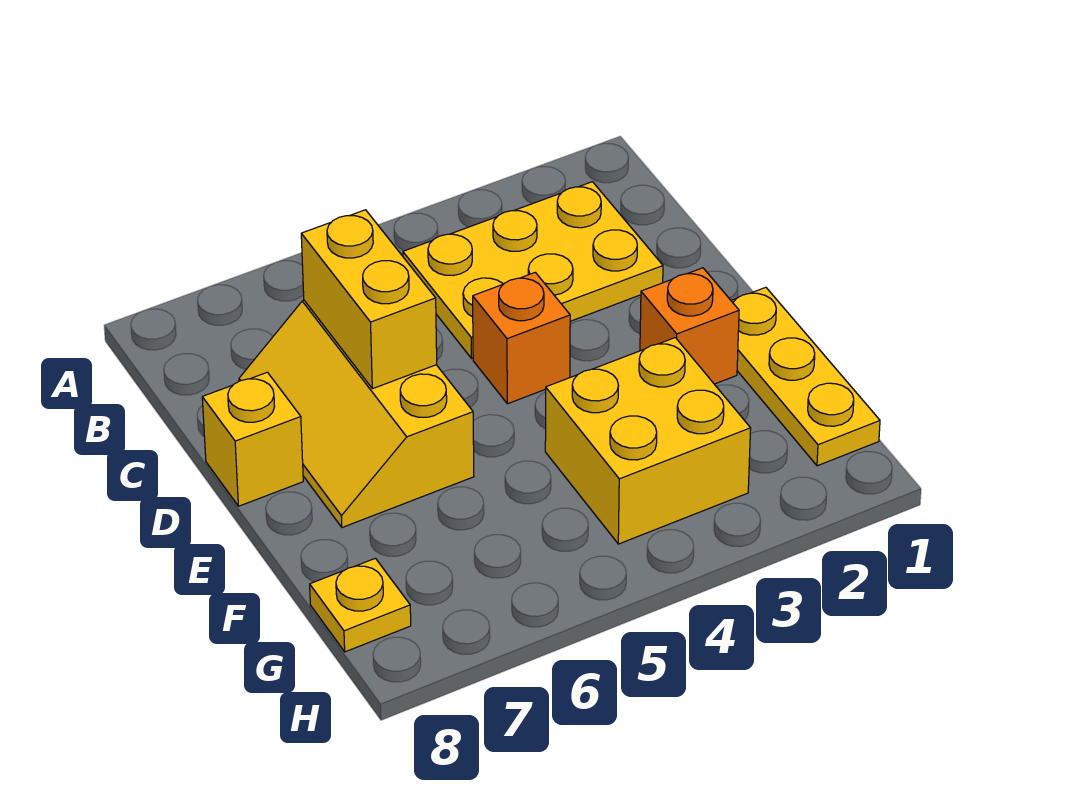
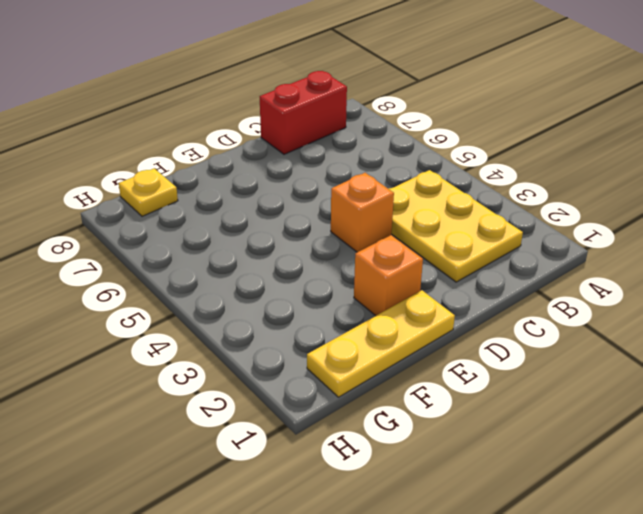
red brick B8:C8 level 1 -> none
none -> yellow slope C6:E7 level 1 top 6
none -> yellow brick D8 level 1

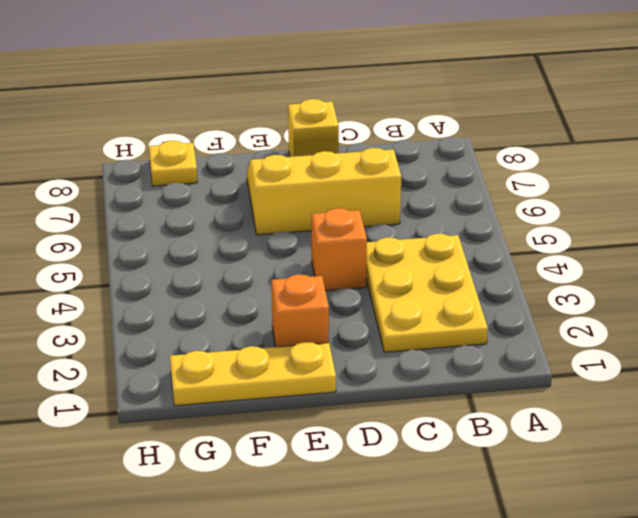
none -> yellow brick F3:G4 level 1
none -> yellow brick C6:D6 level 2

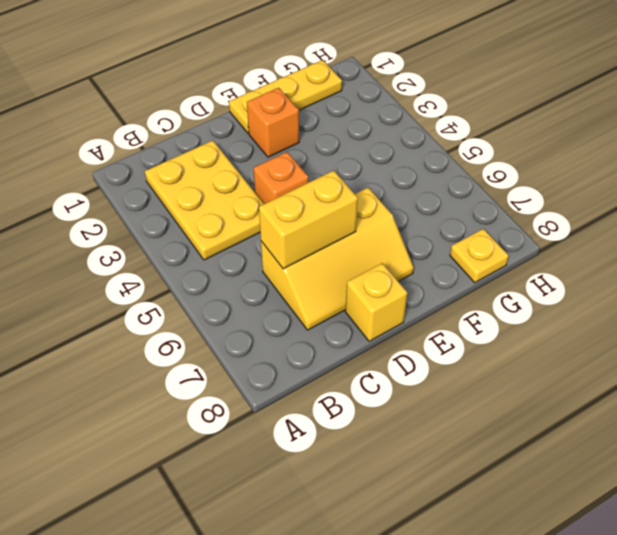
none -> yellow brick F3:G4 level 1

